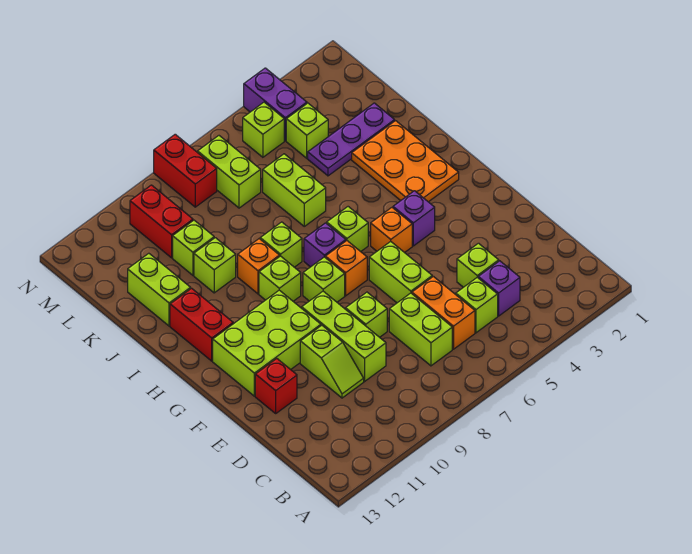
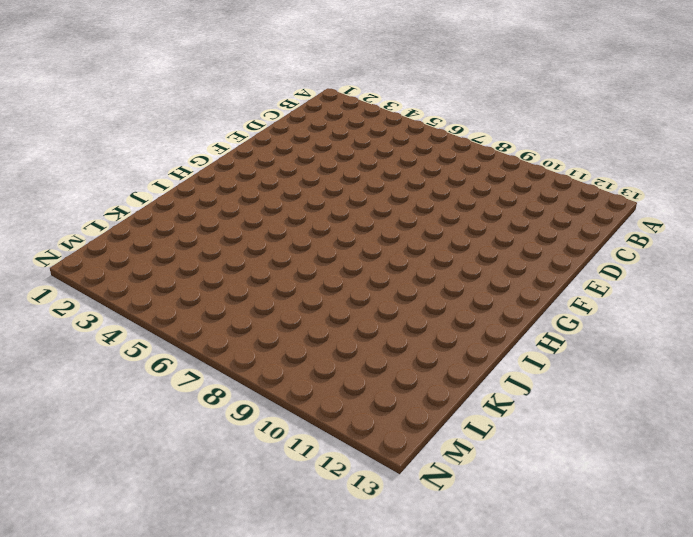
none -> purple brick C4 level 1
none -> lime brick C5 level 1
none -> orange brick C6:D6 level 1
none -> lime brick C7:D7 level 1

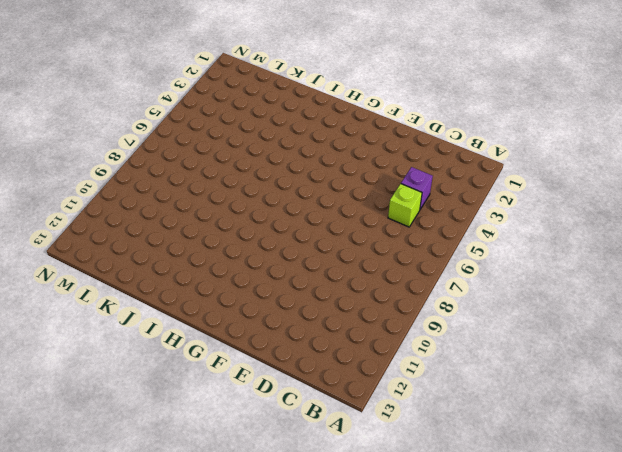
none -> orange brick C6:D6 level 1
none -> lime brick C7:D7 level 1
none -> lime brick D4 level 1
none -> lime brick D9:F9 level 1

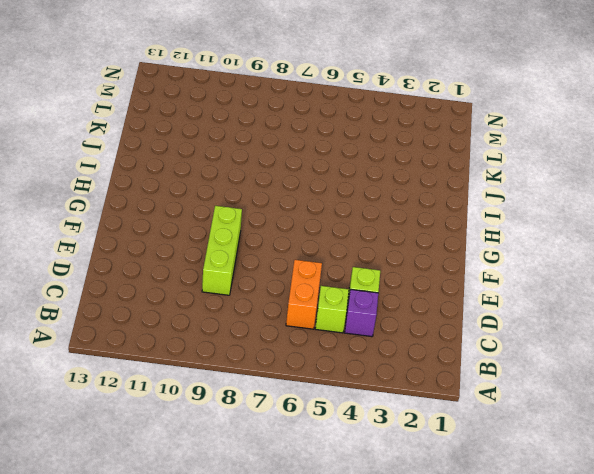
none -> lime brick C7:D7 level 1
none -> lime slope D10:E10 level 1 top E
none -> lime brick E6:F6 level 1
none -> lime brick E8 level 1

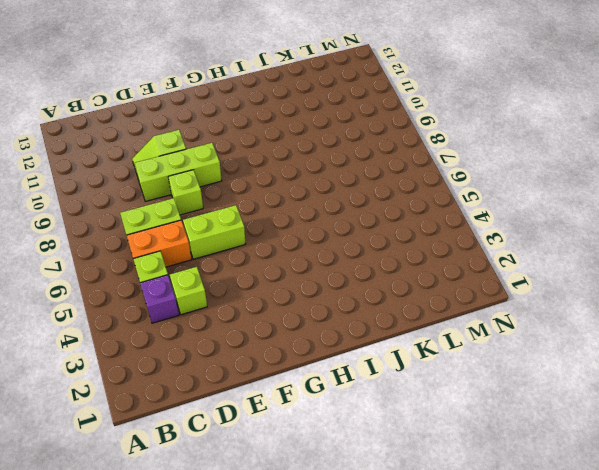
none -> red brick E12 level 1
none -> lime brick F10:G12 level 1
none -> purple brick G4 level 1
none -> orange brick G5 level 1

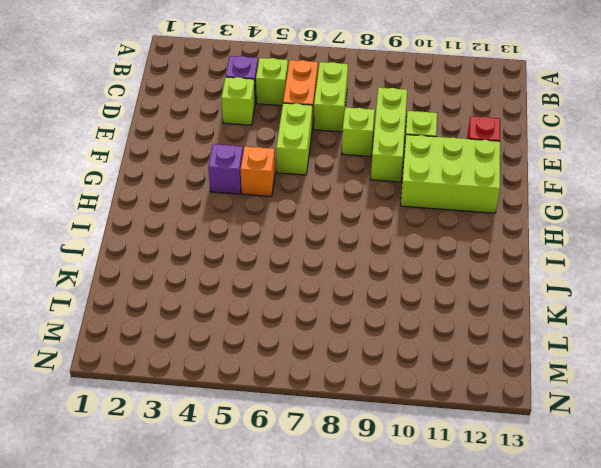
none -> orange brick G7 level 1
none -> lime brick G8 level 1
none -> orange plate H2:J3 level 1
none -> lime brick H6 level 1

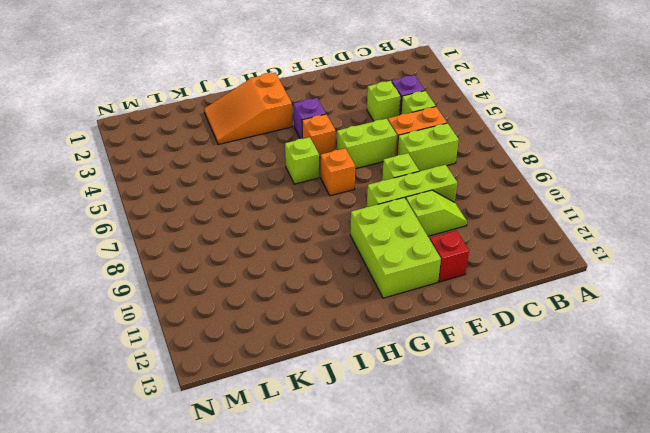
orange slope H2:J3 level 1 top H -> orange plate H2:J3 level 1
none -> lime brick G8 level 1
none -> purple brick H7 level 1
none -> lime brick H9 level 1
none -> red brick H12:I12 level 1

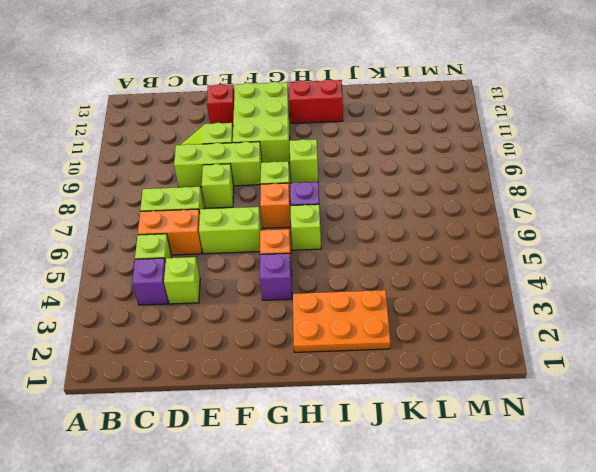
none -> lime brick I8 level 1
none -> orange brick I9 level 1
none -> lime brick J6:K6 level 1
none -> lime brick J10 level 1

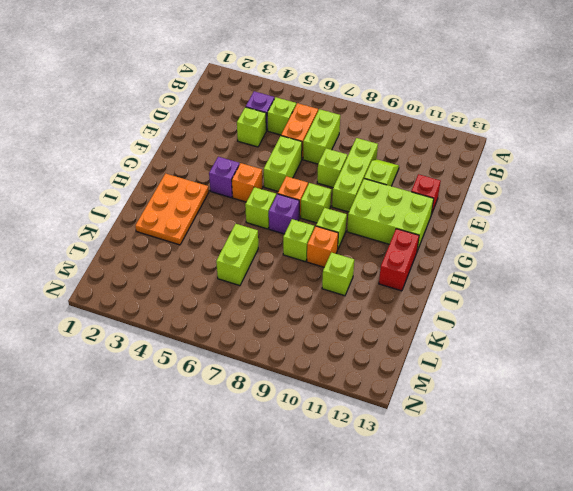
none -> lime brick J12:K12 level 1
none -> purple plate K2:K4 level 1
none -> lime brick K10 level 1
none -> lime brick L4 level 1

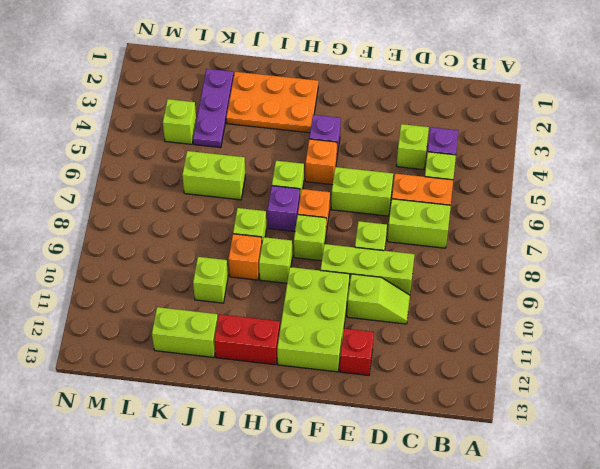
none -> lime brick K10 level 1
none -> lime brick L7:M7 level 1
none -> red brick L10:M10 level 1
none -> purple brick M4:N4 level 1

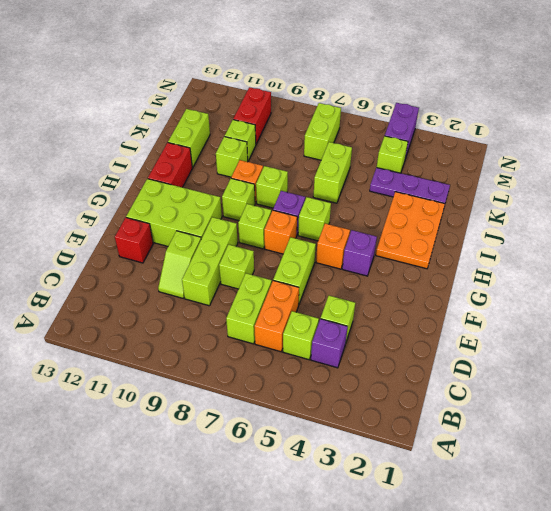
none -> lime brick M5 level 1
none -> red brick M8:N8 level 1

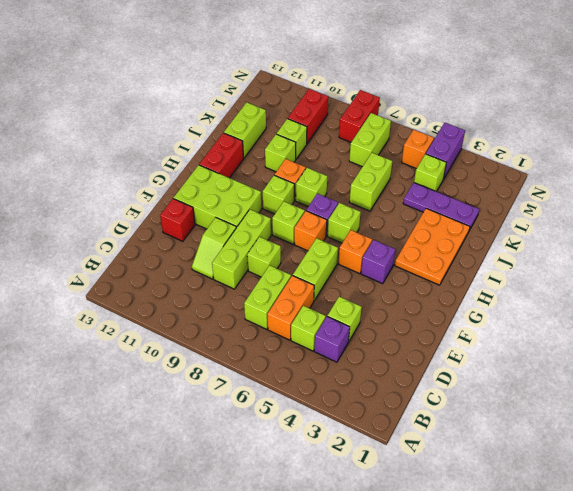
orange brick M5 level 1 -> lime brick M5 level 1

